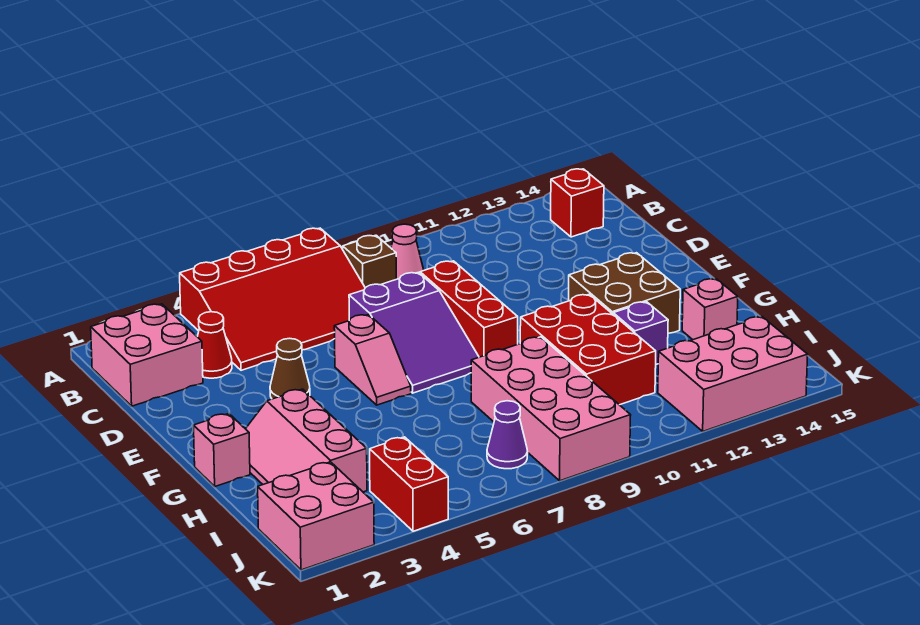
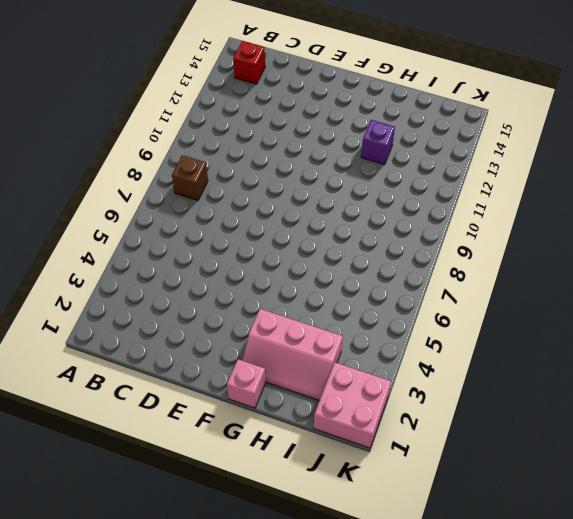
none -> red slope A4:C7 level 1 top A
none -> pink brick B1:C2 level 1
none -> pink cone B9 level 1

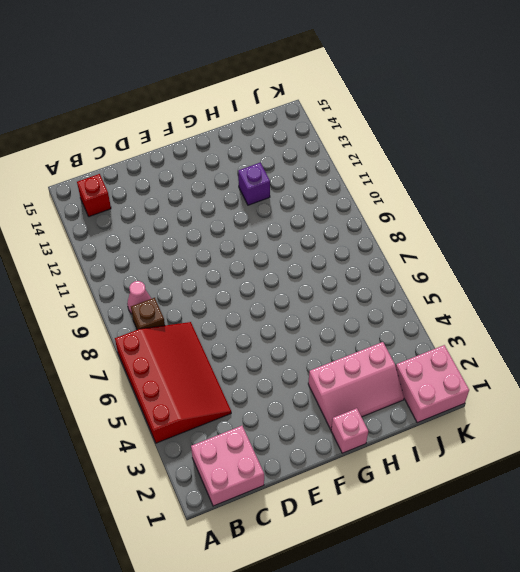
none -> red cone C3 level 1
none -> purple slope D7:F8 level 1 top D
none -> red brick D9:F9 level 1

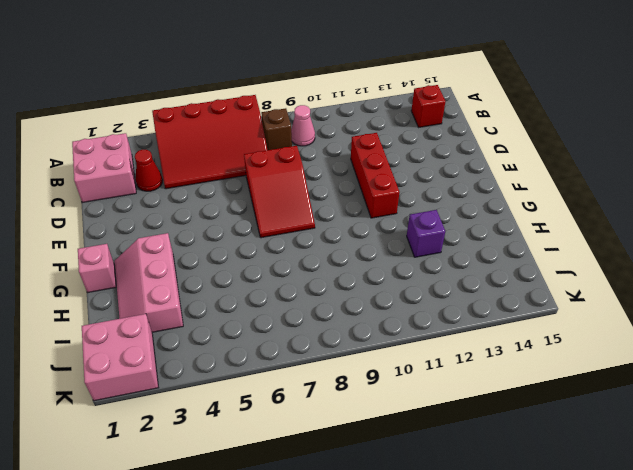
red slope D7:F8 level 1 top D -> purple slope D7:F8 level 1 top D
red brick D11:F11 level 1 -> red brick D9:F9 level 1
none -> brown cone E4 level 1
none -> pink slope E6:F6 level 1 top E
none -> brown brick F12:G13 level 1

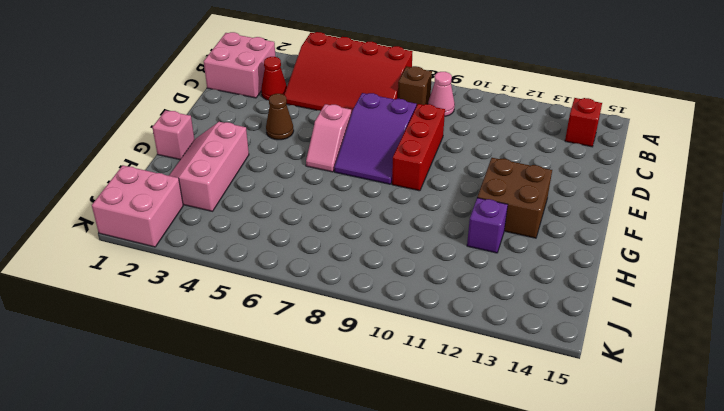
none -> red brick G10:I11 level 1
none -> pink brick H8:K9 level 1
none -> pink brick H14 level 1

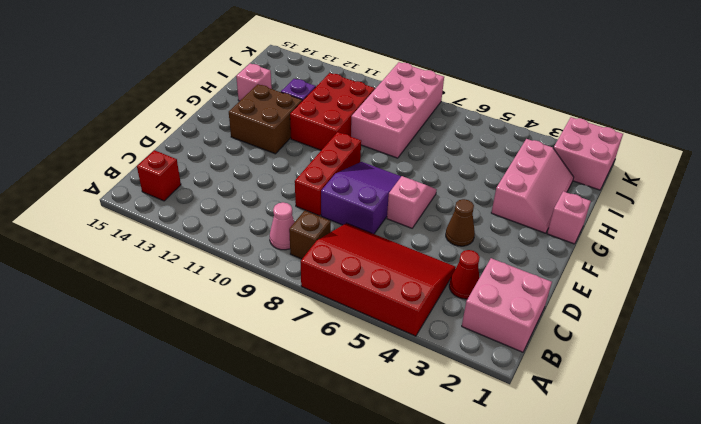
none -> red brick J4:K4 level 1
none -> purple cone J7 level 1
none -> pink brick J12:K14 level 1

